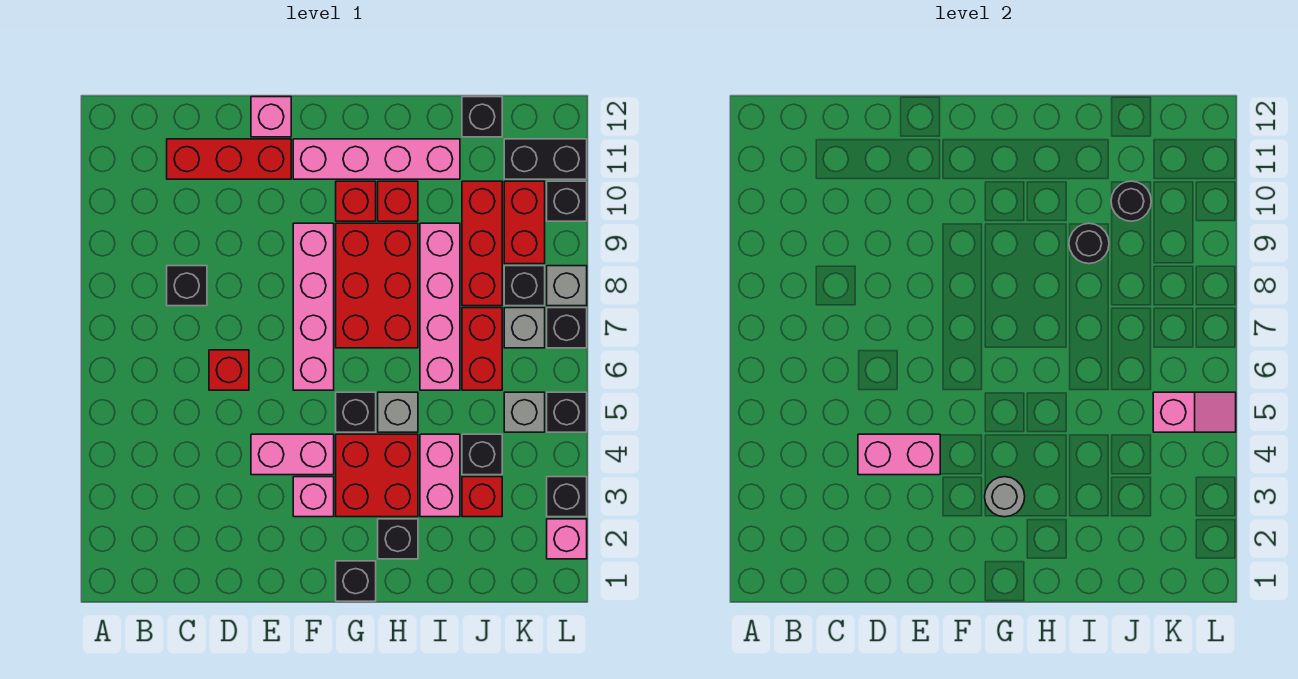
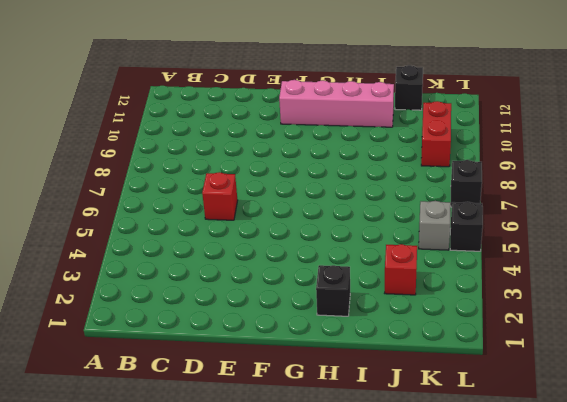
none -> black brick C8 level 1
none -> red brick C11:E11 level 1
none -> pink brick E4:F4 level 1
none -> pink brick E12 level 1

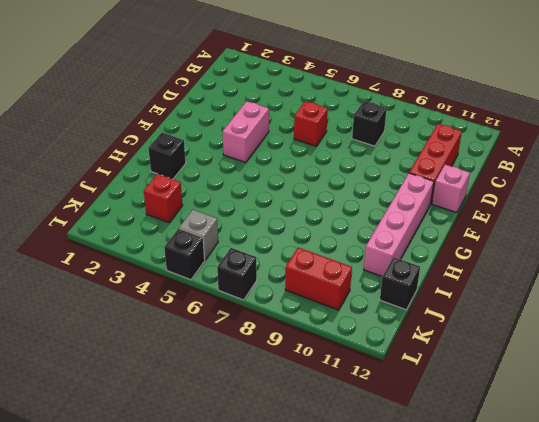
none -> pink brick F3 level 1
none -> pink brick F6:F9 level 1
none -> black brick G1 level 1
none -> red brick G3:H4 level 1

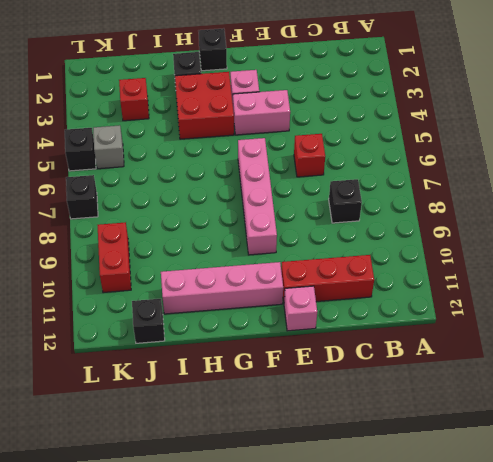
none -> black brick G5 level 1
none -> red brick G7:H9 level 1
none -> red brick G10 level 1
none -> grey brick H5 level 1

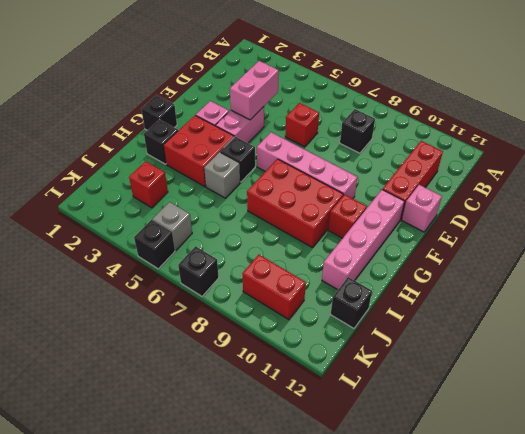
none -> red brick H10 level 1
none -> pink brick I3:I4 level 1
none -> pink brick I6:I9 level 1
none -> black brick J4 level 1

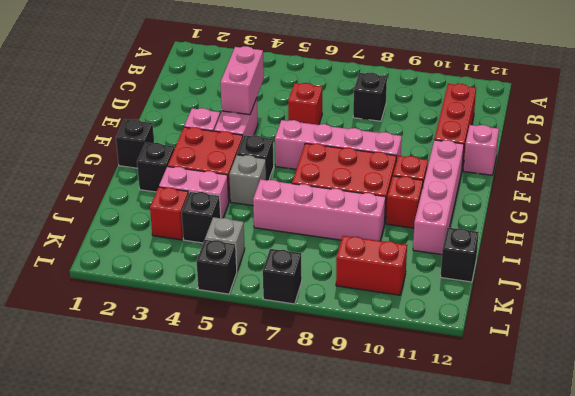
none -> red brick J6:J7 level 1
none -> red brick J8:J10 level 1
none -> grey brick K7 level 1
none -> black brick K8 level 1

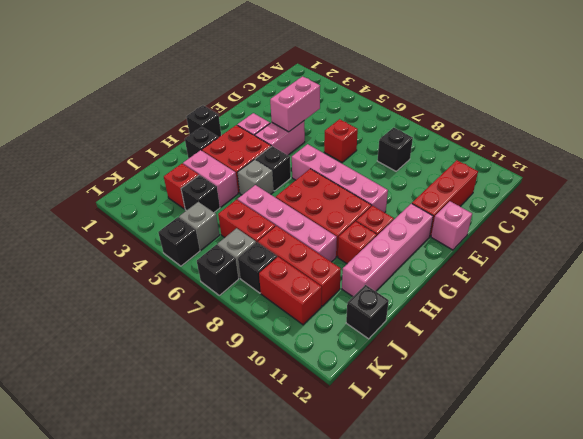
none -> black brick K11:L11 level 1
none -> pink brick L2 level 1
none -> black brick L3 level 1
none -> grey brick L8 level 1

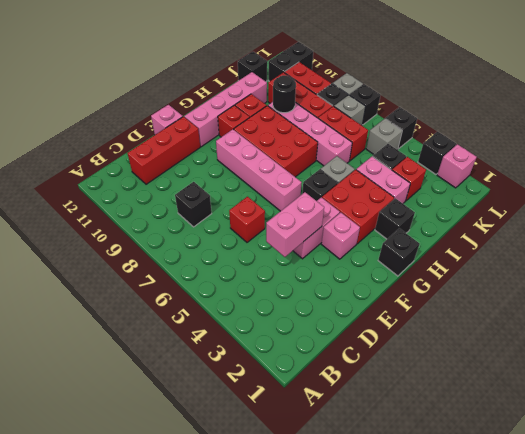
none -> black brick L10 level 1
none -> grey round brick G3 level 2
none -> black round brick J10 level 2
none -> pink slope K5:L5 level 2 top K

